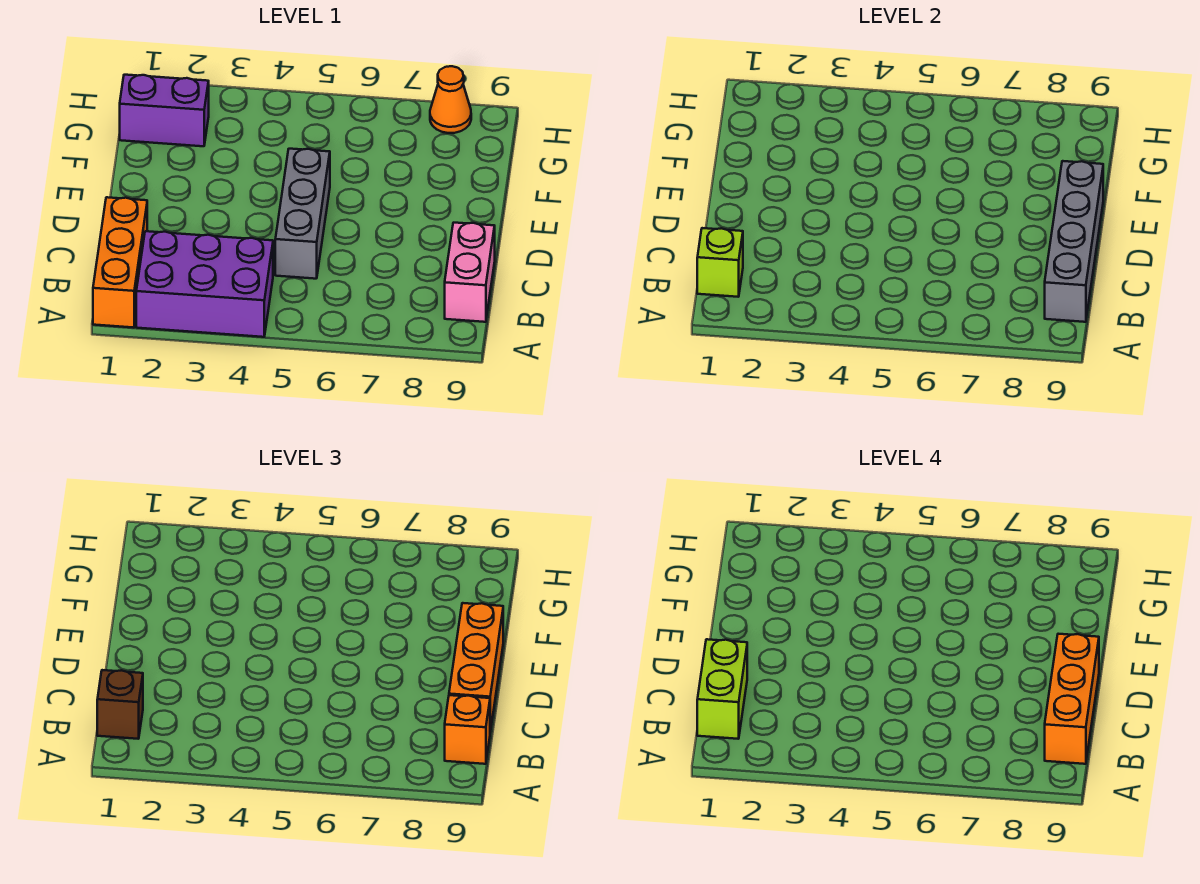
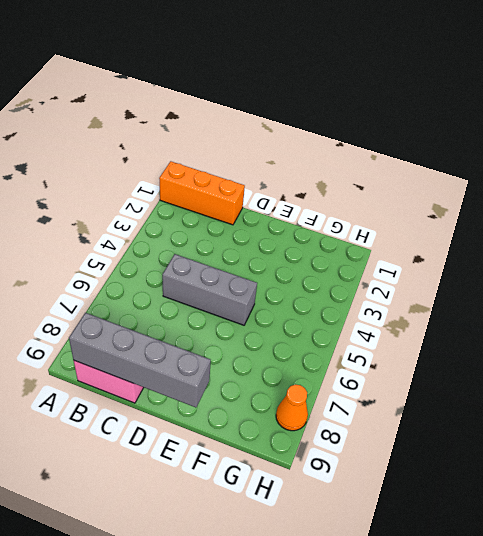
none -> purple brick A2:B4 level 1
none -> purple brick G1:G2 level 1
none -> lime brick B1 level 2

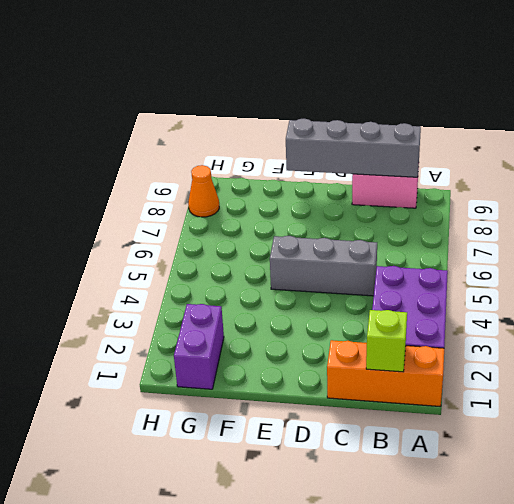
none -> brown brick B1 level 3
none -> orange brick B9 level 3
none -> orange brick C9:E9 level 3

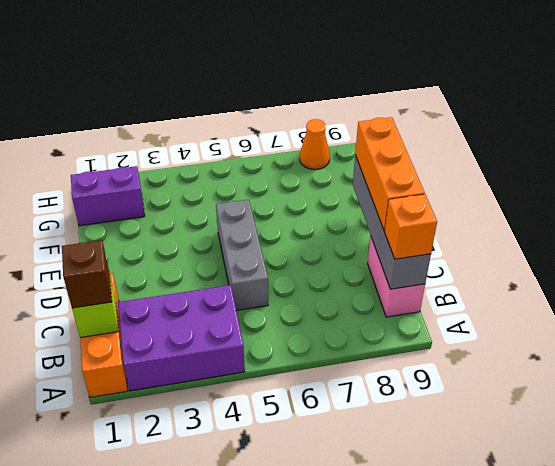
none -> lime brick B1:C1 level 4
none -> orange brick B9:D9 level 4

